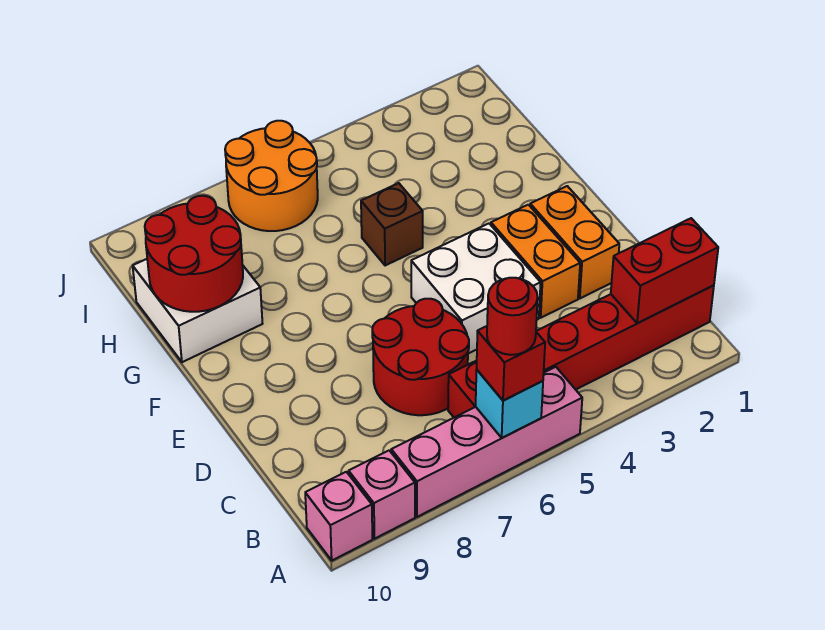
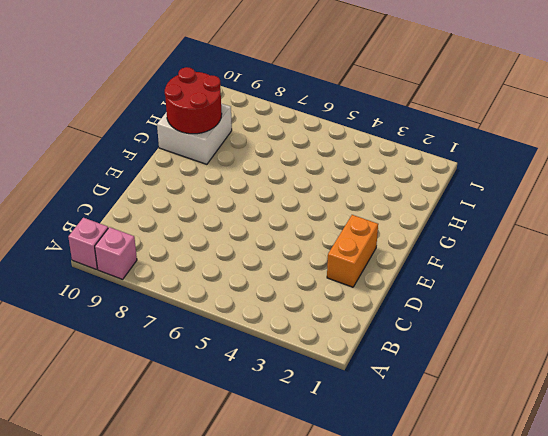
none -> pink brick A5:A8 level 1
none -> red brick B1:B6 level 1
none -> red round brick C6:D7 level 1

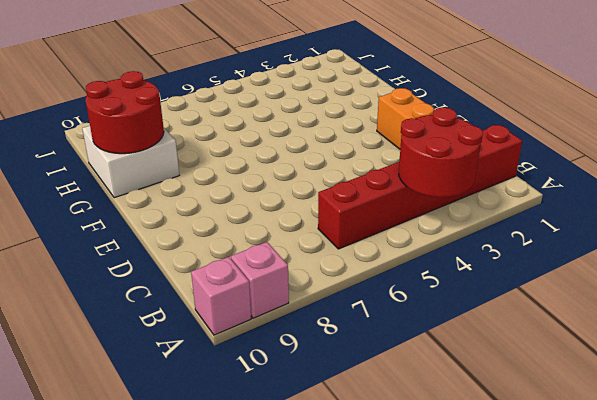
red round brick A3:B4 level 2 -> red round brick C6:D7 level 1
none -> pink brick A5:A8 level 1
none -> orange brick D3:E3 level 1
none -> white brick D4:E5 level 1

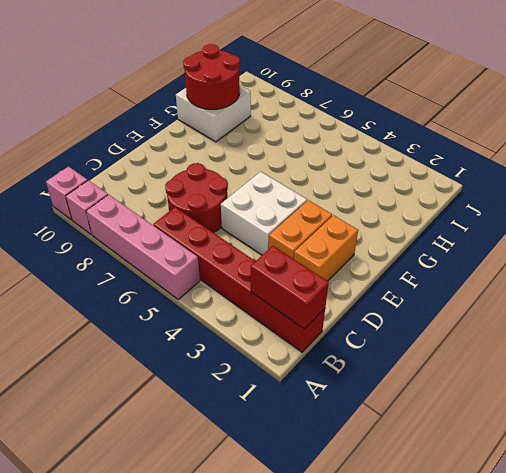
none -> brown brick G5 level 1
none -> orange round brick I6:J7 level 1
none -> cyan brick A6 level 2

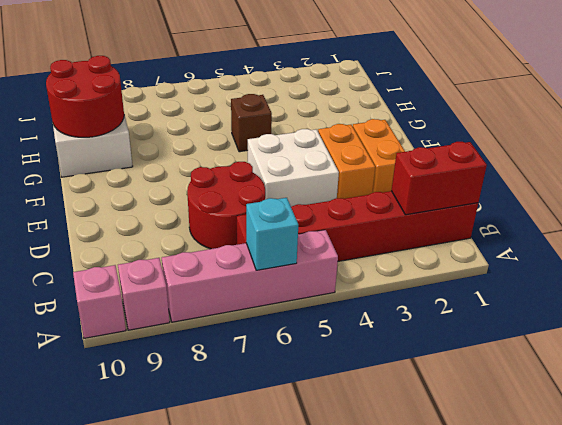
none -> orange round brick I6:J7 level 1
none -> red brick A6 level 3
none -> red round brick A6 level 4

